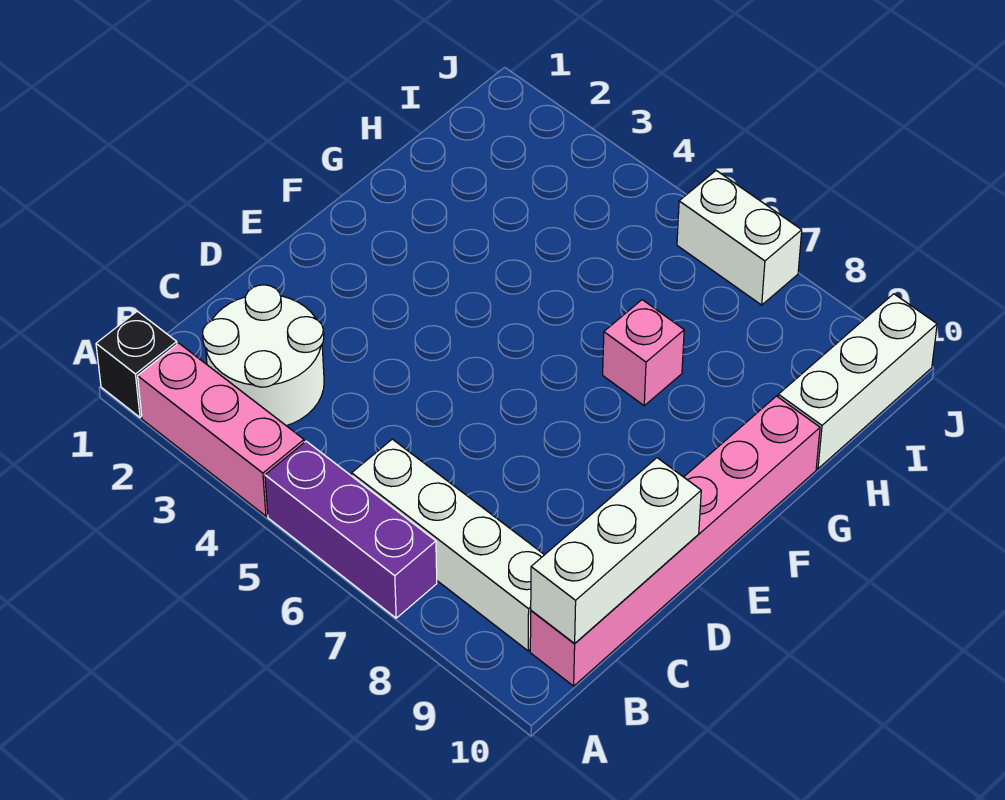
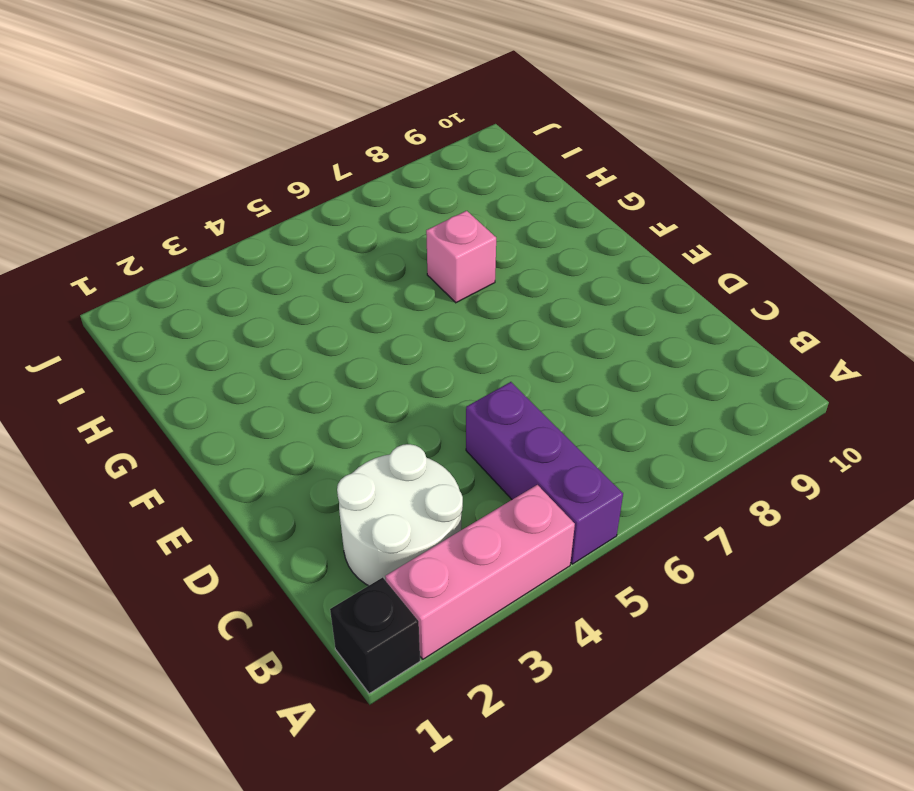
purple brick A5:C5 level 1 -> purple brick A5:A7 level 1
none -> white brick B6:B9 level 1
none -> pink brick B10:G10 level 1

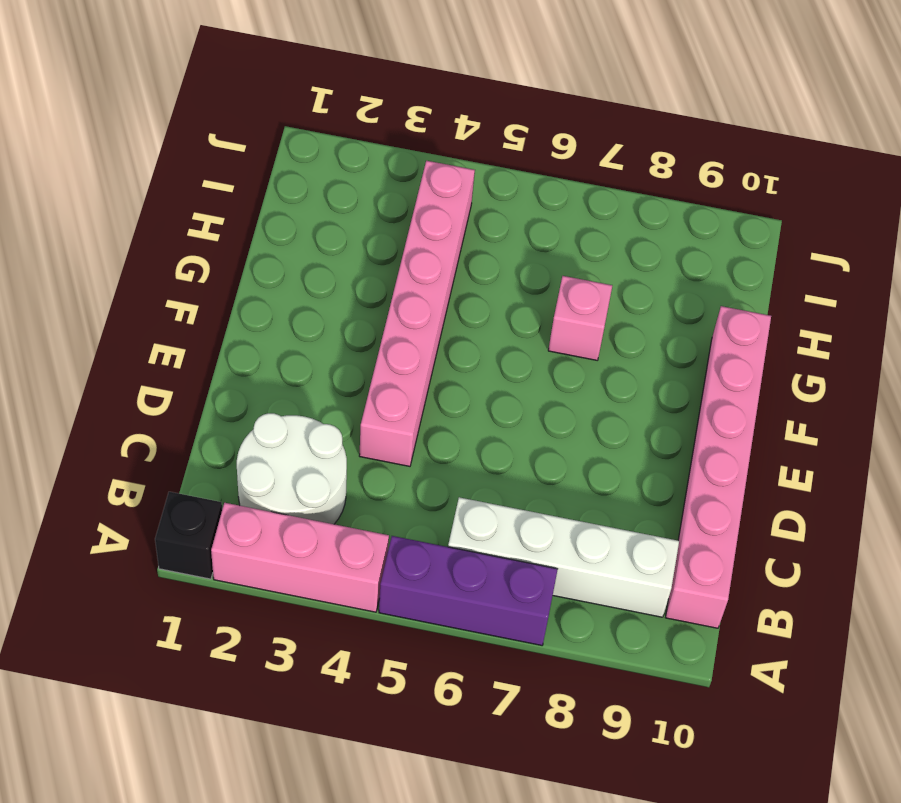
pink brick D4:I4 level 1 -> none
none -> white brick H10:J10 level 1
none -> white brick J6:J7 level 1

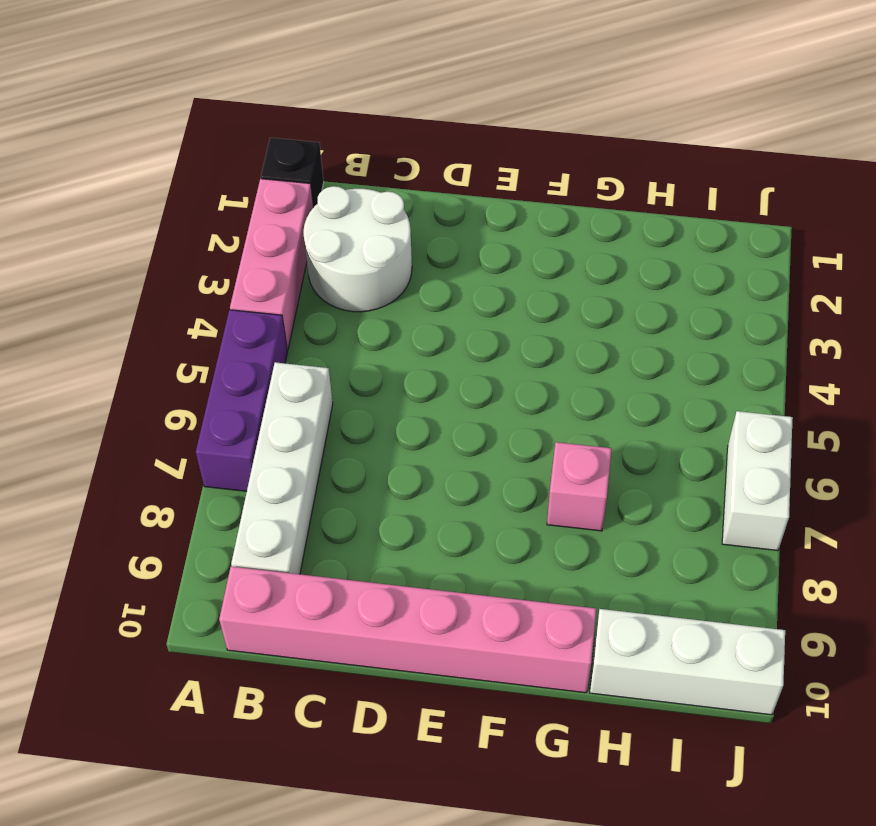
none -> white brick B10:D10 level 2

